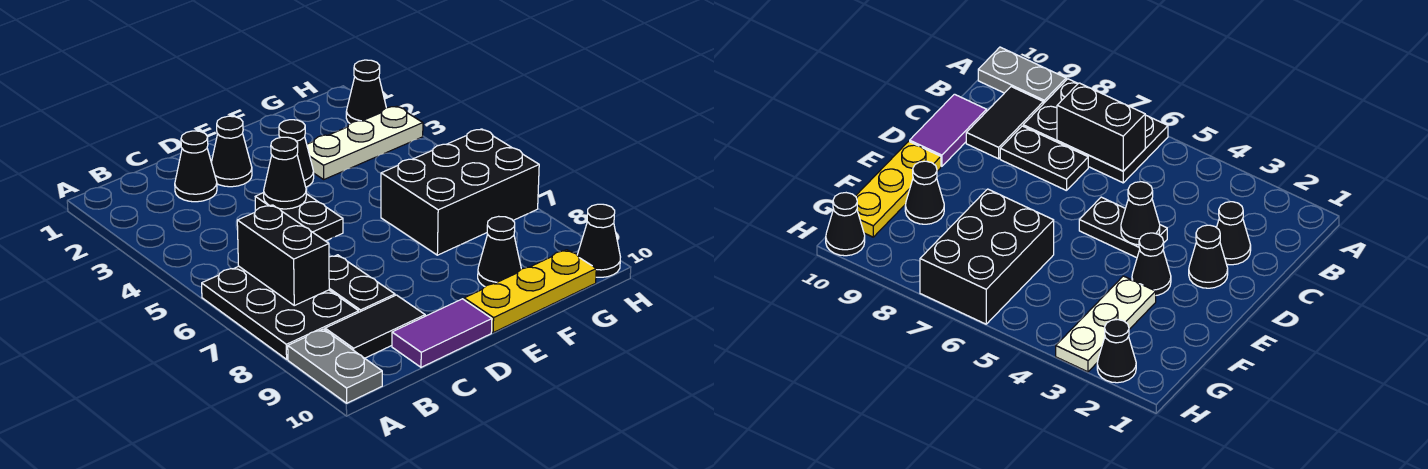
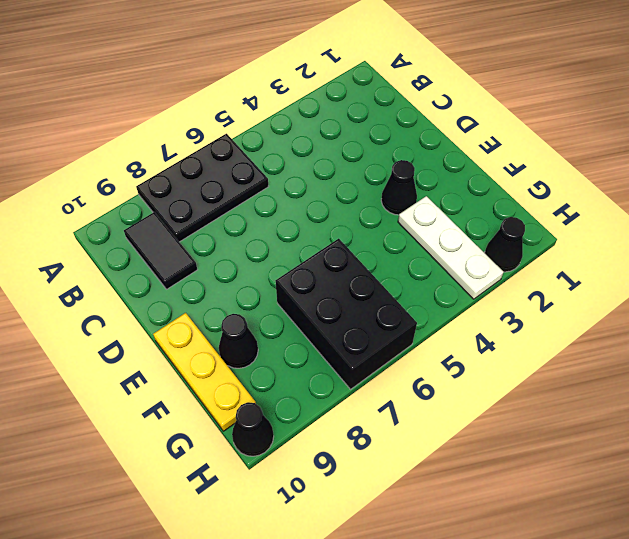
none -> grey plate A9:A10 level 1
none -> black cone C2 level 1
none -> black plate C7:C8 level 1

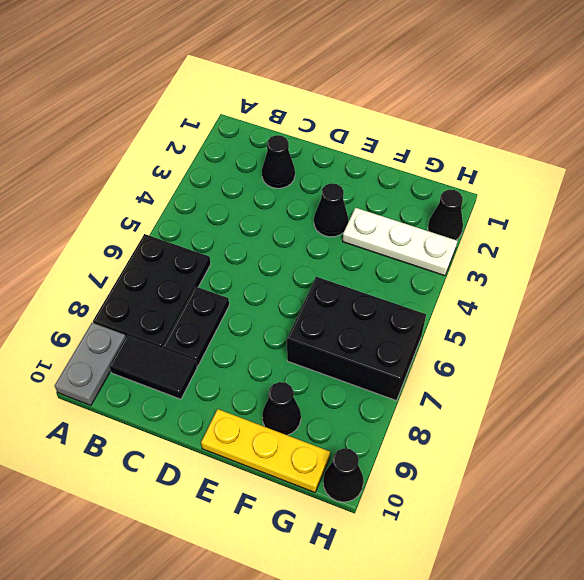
none -> purple tile C10:D10 level 1
none -> black cone D2 level 1
none -> black plate D4:D5 level 1

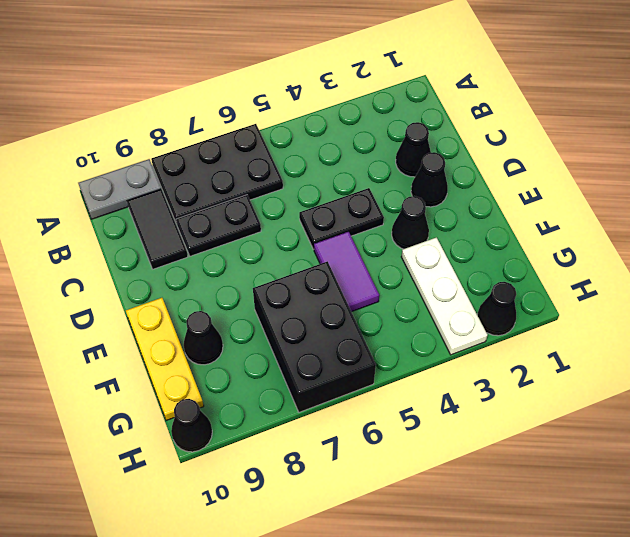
purple tile E5:F5 level 1 -> purple tile C10:D10 level 1
none -> black brick B6:B7 level 2
none -> black cone D4 level 2

